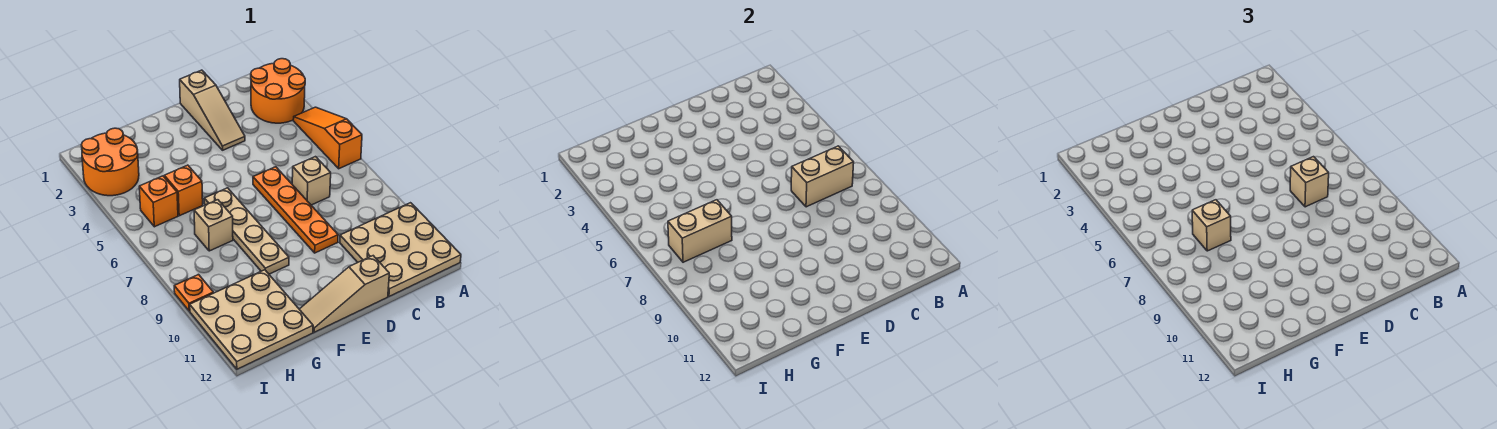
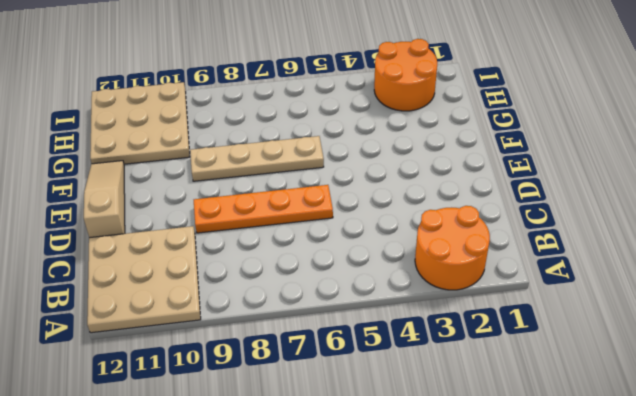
none -> orange slope A4:A6 level 1 top 6
none -> tan brick C7 level 1
none -> tan slope D1:D3 level 1 top 1

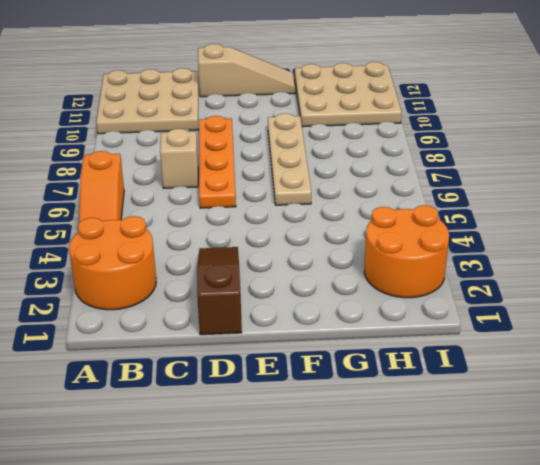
brown slope D1:D3 level 1 top 1 -> tan slope D1:D3 level 1 top 1
none -> orange brick G5 level 1
none -> tan brick G7 level 1
none -> orange brick H5 level 1

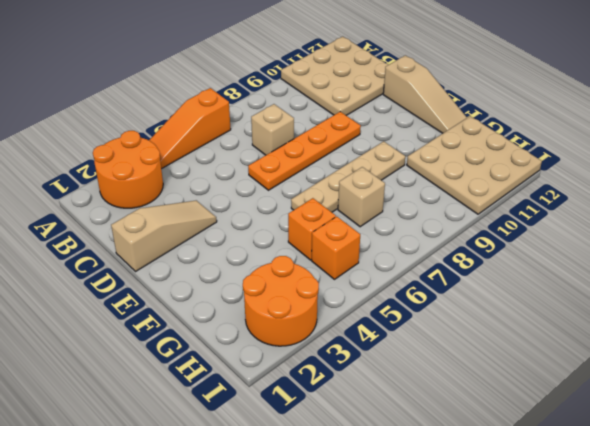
none -> orange plate I9 level 1
none -> tan brick B7:C7 level 2
none -> tan brick G7:H7 level 2

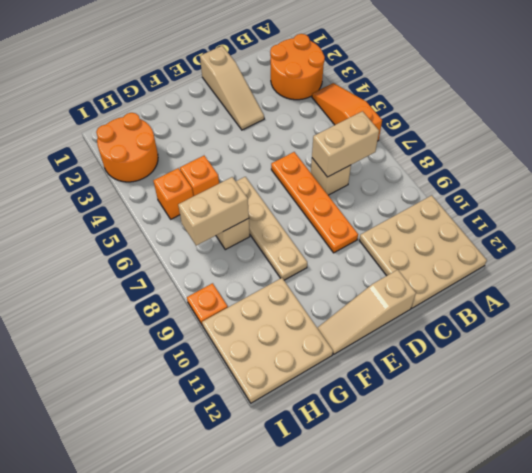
none -> tan brick C7 level 3
none -> tan brick G7 level 3

